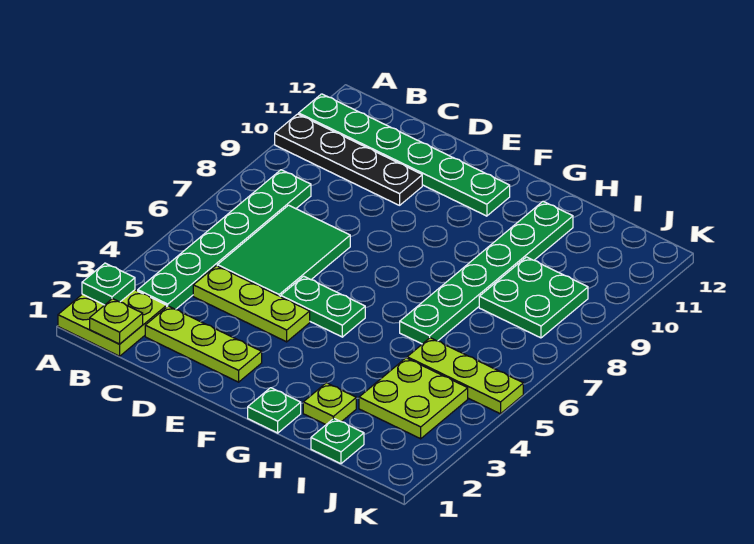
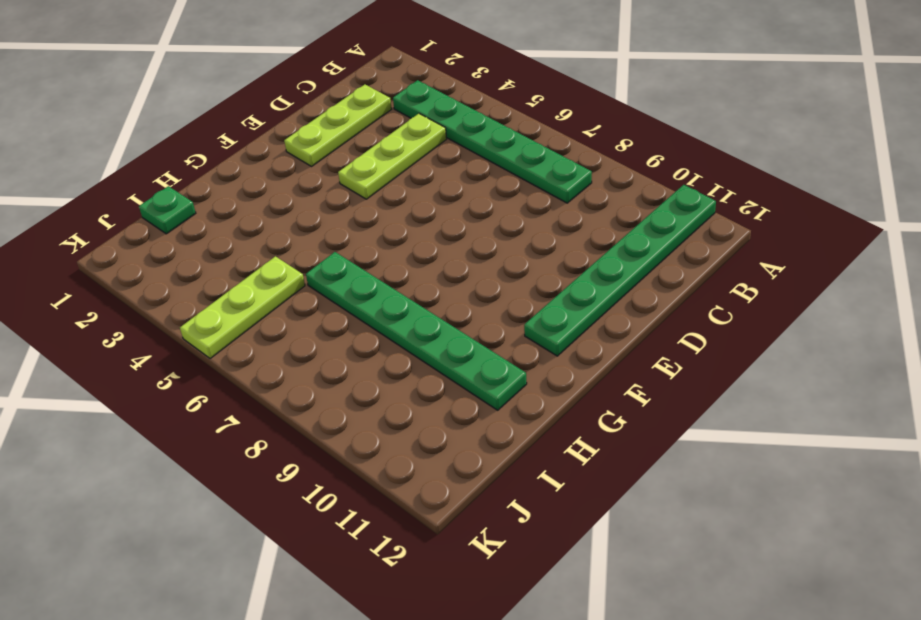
none -> lime plate A1:B2 level 1
none -> black plate A10:D10 level 1
none -> green tile C5:D7 level 1

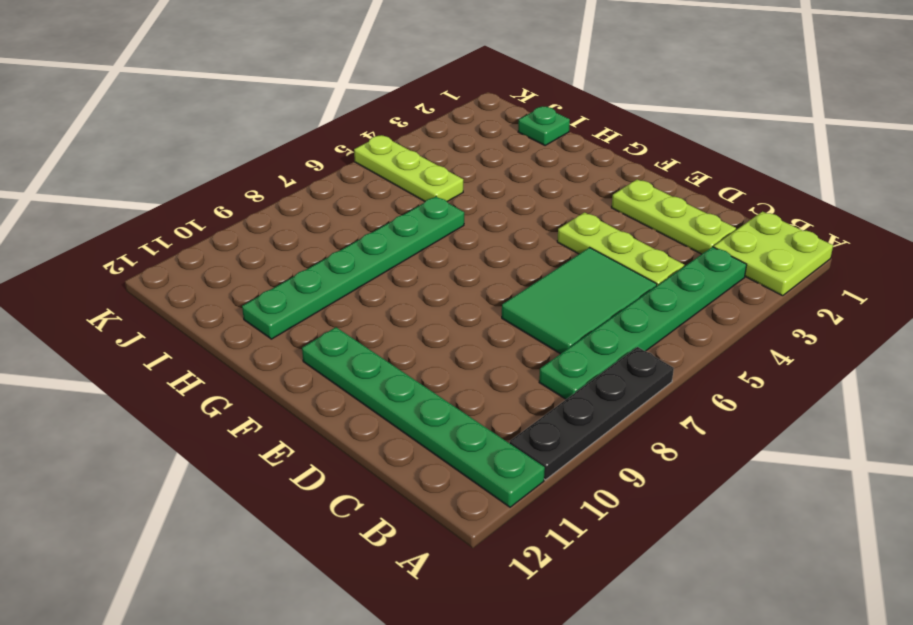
black plate A7:A10 level 1 -> black plate A10:D10 level 1
none -> green plate E5:F5 level 1
none -> green plate G1 level 1
none -> lime plate H2 level 1

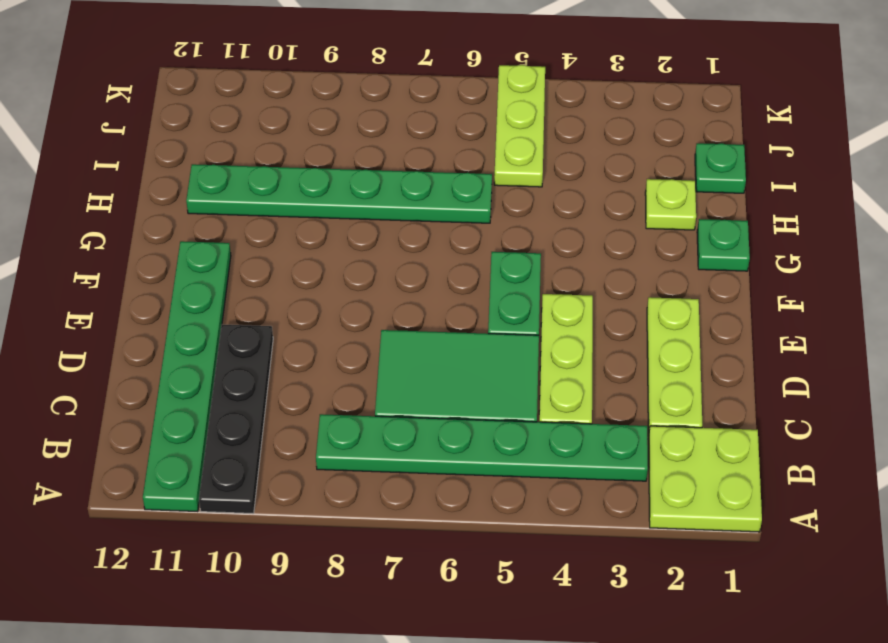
none -> lime plate I3:J4 level 1
none -> green plate I8:J9 level 1
none -> green plate A2 level 2

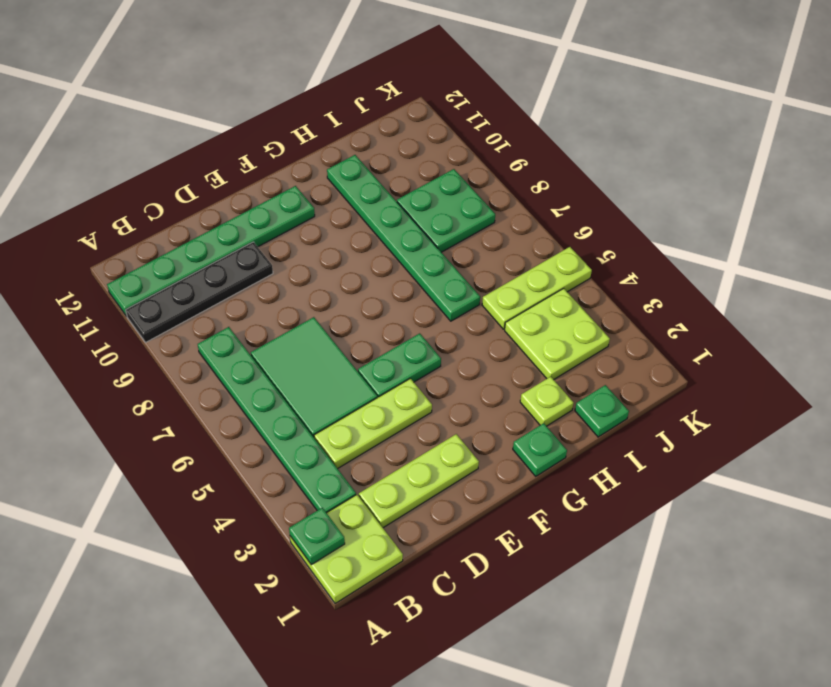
none -> lime plate B1 level 2

